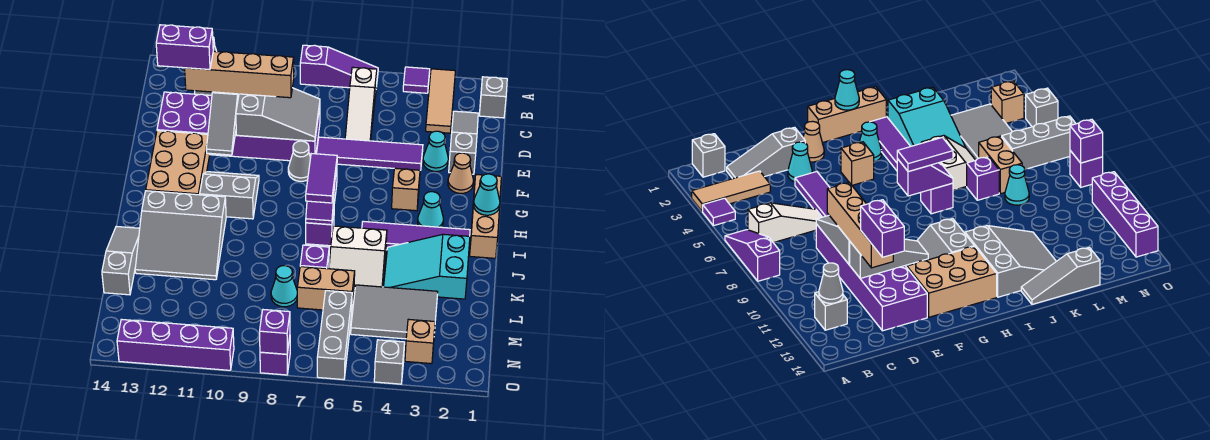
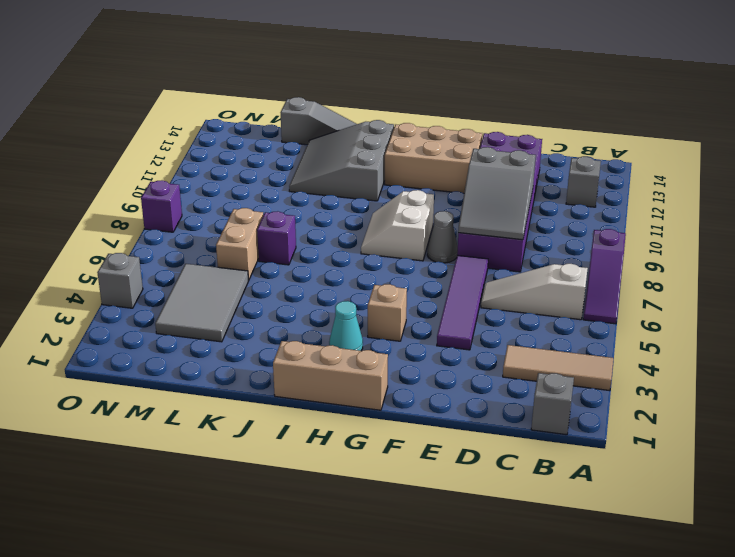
white slope G8:H9 level 1 top G -> white slope J5:K6 level 1 top J
none -> purple tile A4 level 1
none -> grey slope C2:E2 level 1 top E
none -> cyan cone E3 level 1
none -> tan cone F2 level 1

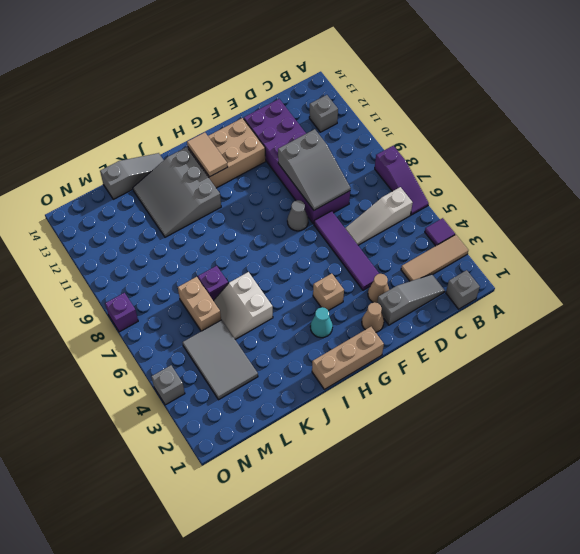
tan cone E3 level 1 -> cyan cone E3 level 1
tan tile H12:H13 level 2 -> none
none -> grey slope G10:H11 level 1 top H
none -> purple tile I2:I5 level 1
none -> purple brick I7 level 1
none -> cyan slope J2:K4 level 1 top 2

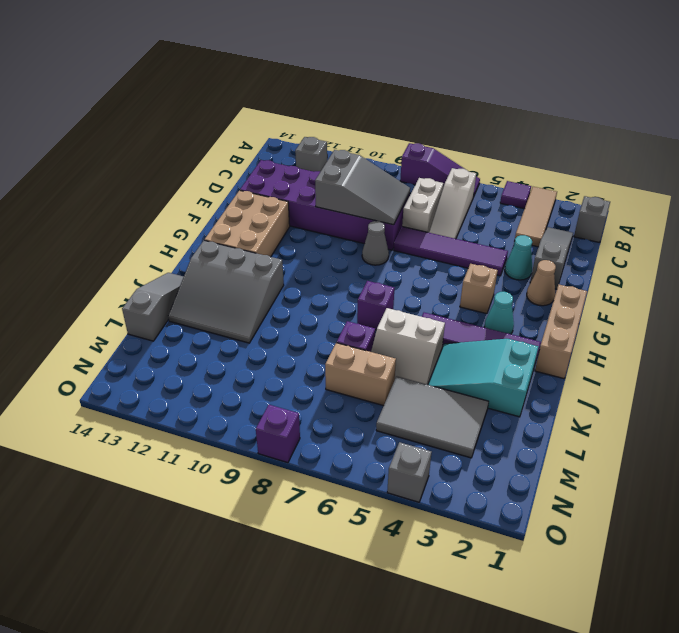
white brick C7:D7 level 1 -> none
none -> grey slope G10:H11 level 1 top H
none -> cyan cone L8 level 1
none -> grey brick M6:O6 level 1
none -> tan brick N3 level 1

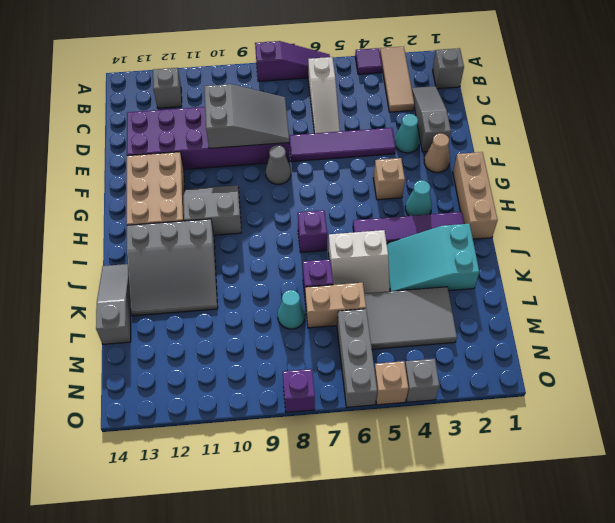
tan brick O5 level 1 -> tan brick N3 level 1
none -> purple brick O10:O13 level 1
none -> grey cone B12 level 2
none -> grey slope D11:F11 level 2 top D
none -> cyan cone H1 level 2

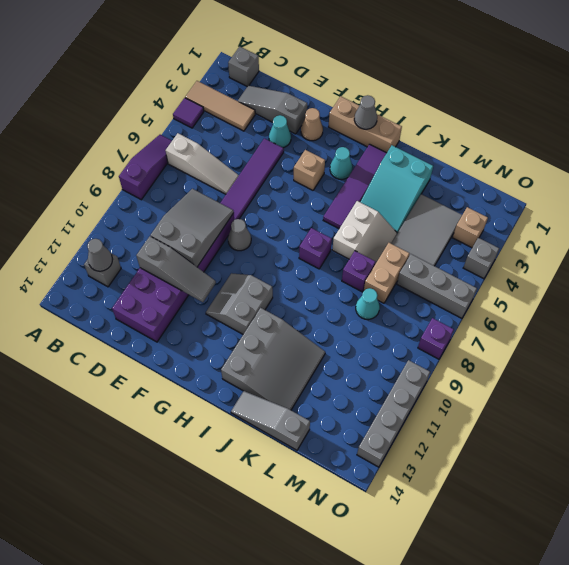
grey cone H1 level 2 -> cyan cone H1 level 2
grey brick O10:O13 level 1 -> purple brick O10:O13 level 1
none -> tan brick F12:H13 level 1
none -> purple slope H7:I7 level 2 top H
none -> purple brick O8 level 2
none -> tan brick D9:D12 level 3

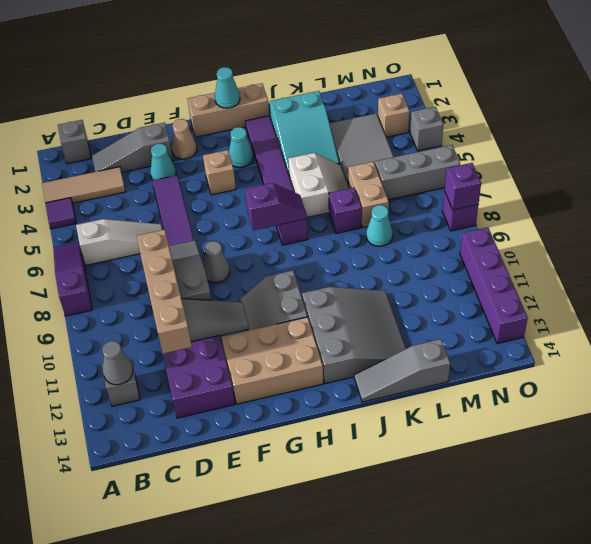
none -> purple tile H7:I7 level 3
none -> purple brick D12:D13 level 4

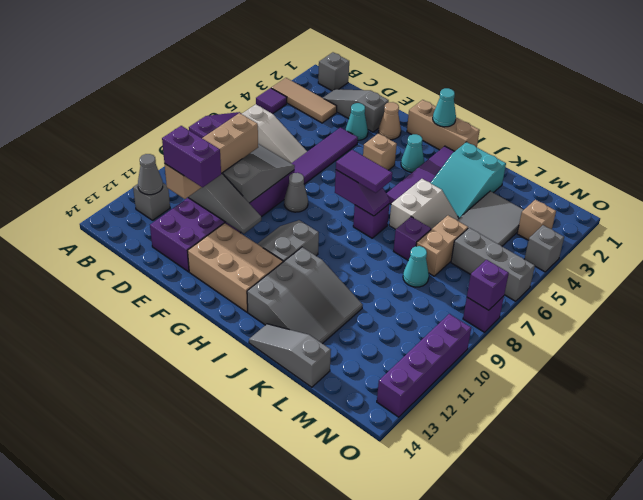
purple brick D12:E12 level 4 -> purple brick D12:D13 level 4

